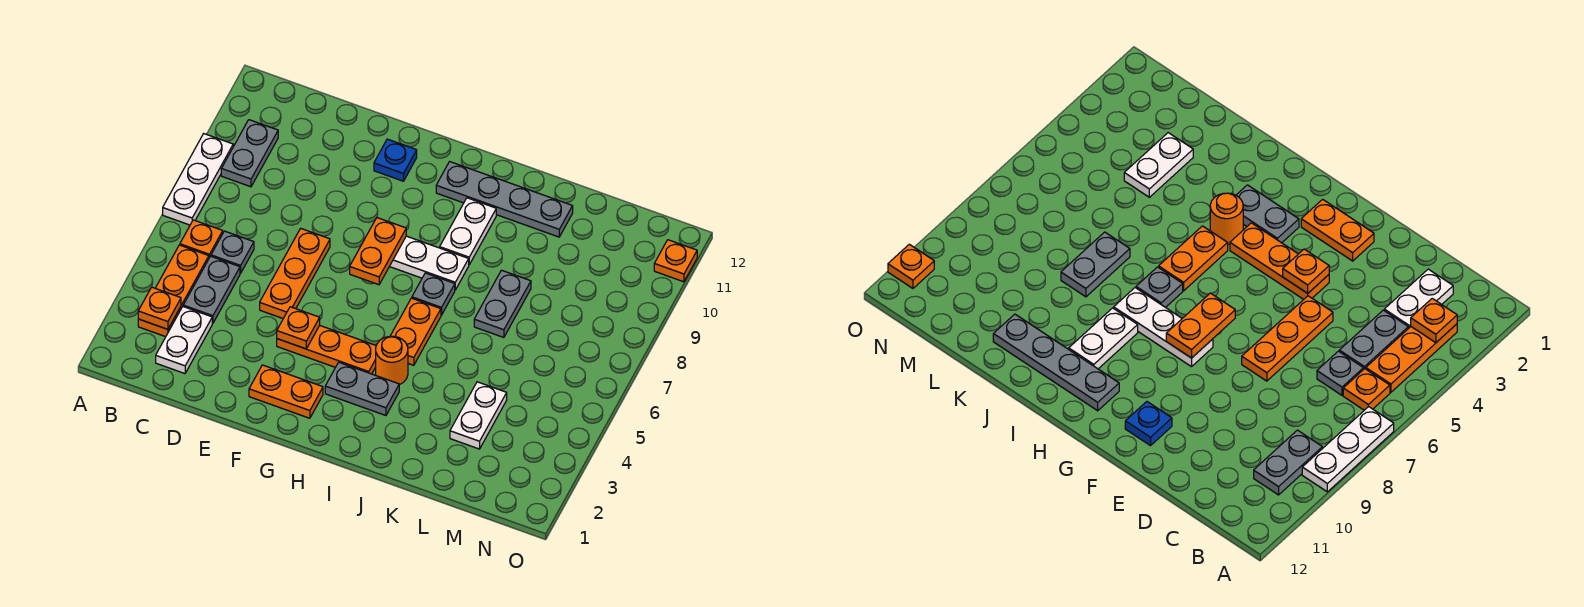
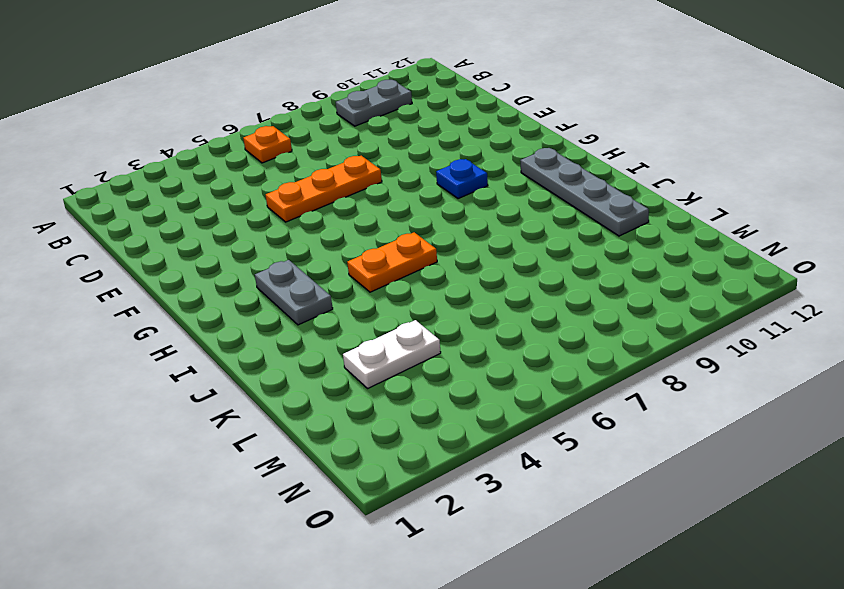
blue plate G9 level 1 -> blue plate F11 level 1
none -> white plate A7:A9 level 1
none -> orange plate B3:B5 level 1
none -> white plate C2:C3 level 1

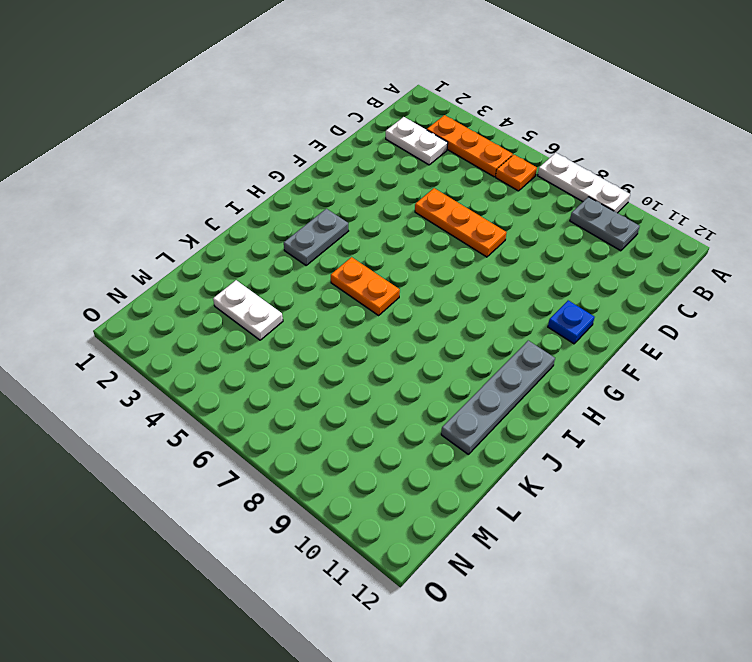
none -> grey plate C4:C5 level 1
none -> grey plate C6 level 1
none -> orange plate F2:G2 level 1

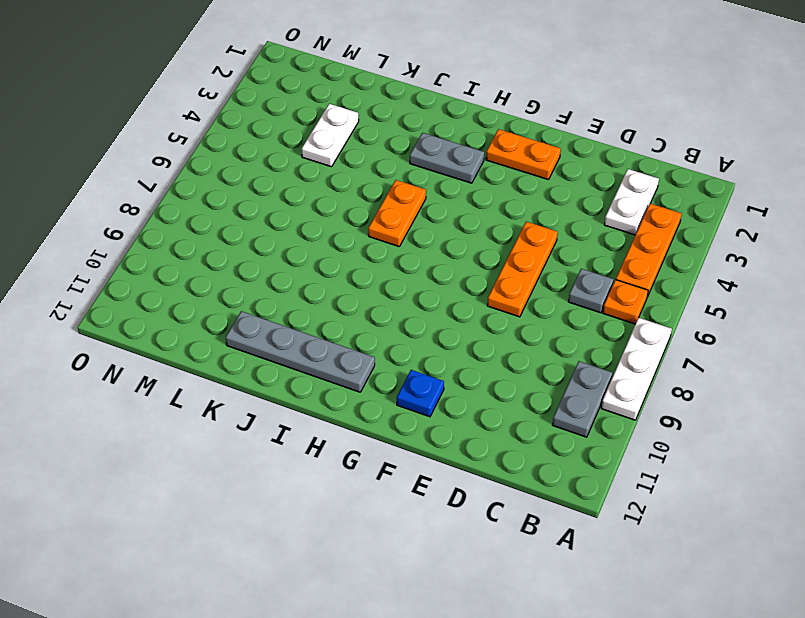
none -> grey plate C4:C5 level 1
none -> orange plate F4:H4 level 1
none -> white plate G8:I8 level 1

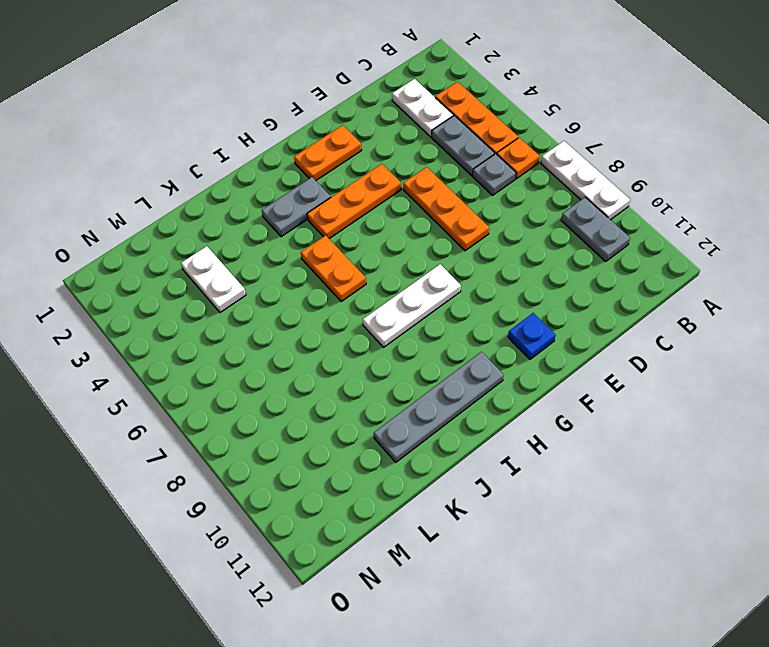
none -> orange round brick I4 level 1
none -> grey plate I7 level 1
none -> white plate I9:I10 level 1

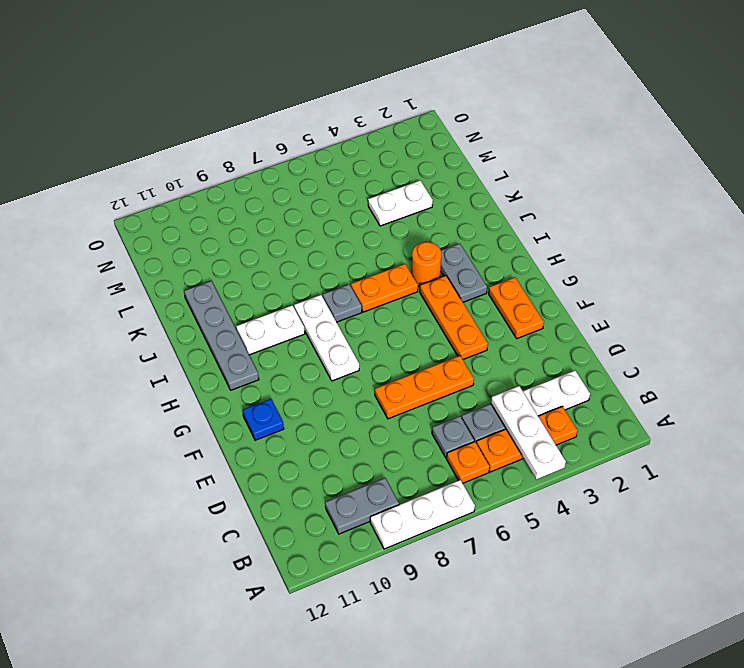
white plate A4:C4 level 2 -> none
none -> grey plate K7:K8 level 1
none -> orange plate O11 level 1
none -> orange plate B3 level 2

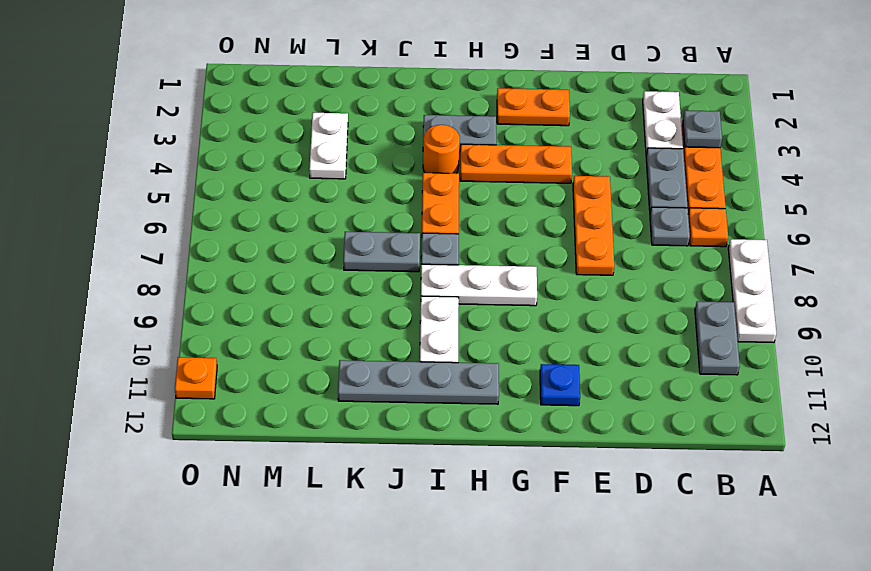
grey plate B3 level 2 -> orange plate B3 level 2
grey plate J7:K7 level 1 -> grey plate K7:K8 level 1
none -> orange plate F4 level 2
none -> orange plate G7:G8 level 2

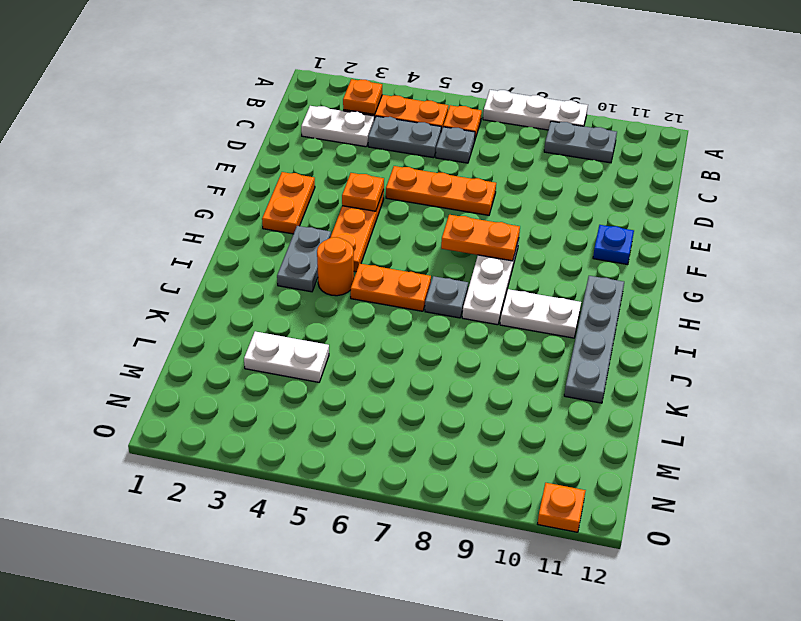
none -> grey plate K7:K8 level 1

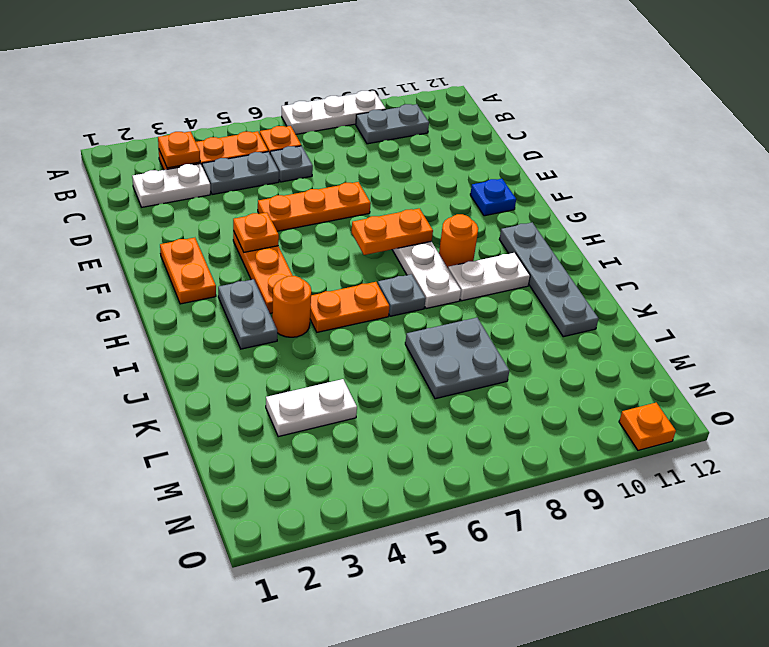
orange round brick H9 level 1 -> none
grey plate K7:L8 level 1 -> grey plate K7:K8 level 1

